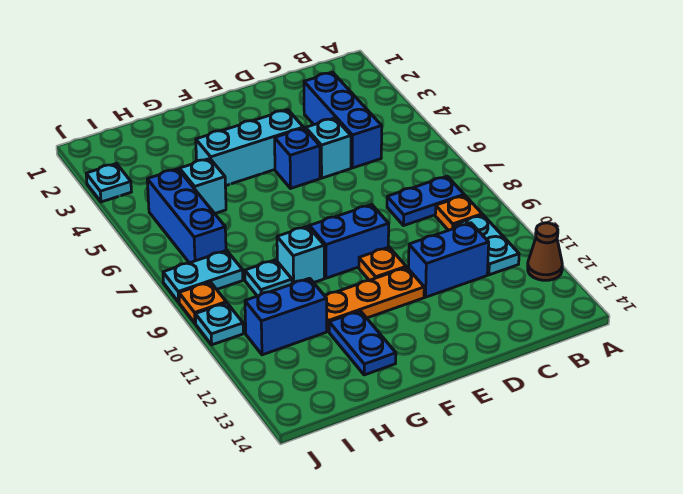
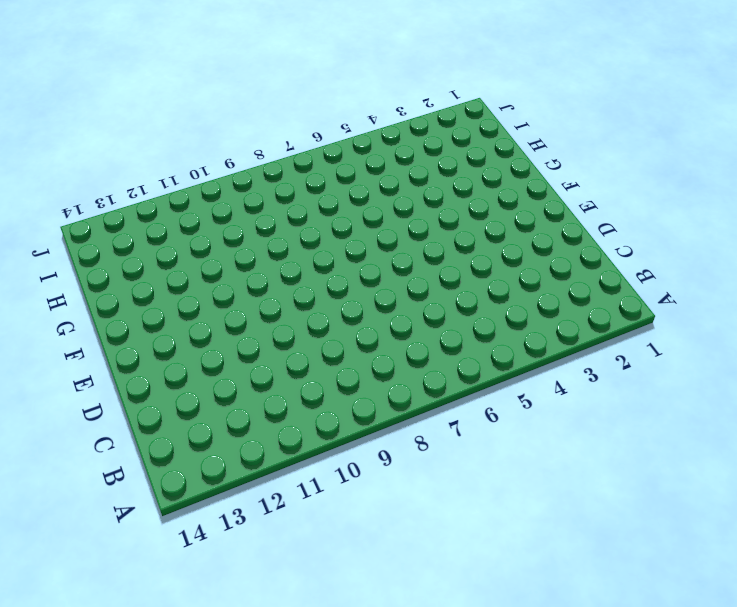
none -> brown cone A12 level 1
none -> blue plate B8:C8 level 1
none -> orange plate B9 level 1

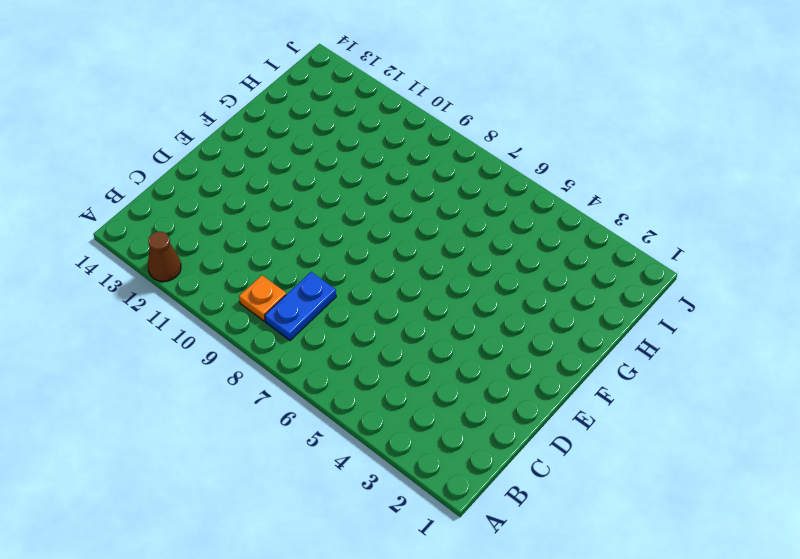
none -> cyan plate B10:B11 level 1
none -> blue brick C3:C5 level 1
none -> blue brick C11:D11 level 1

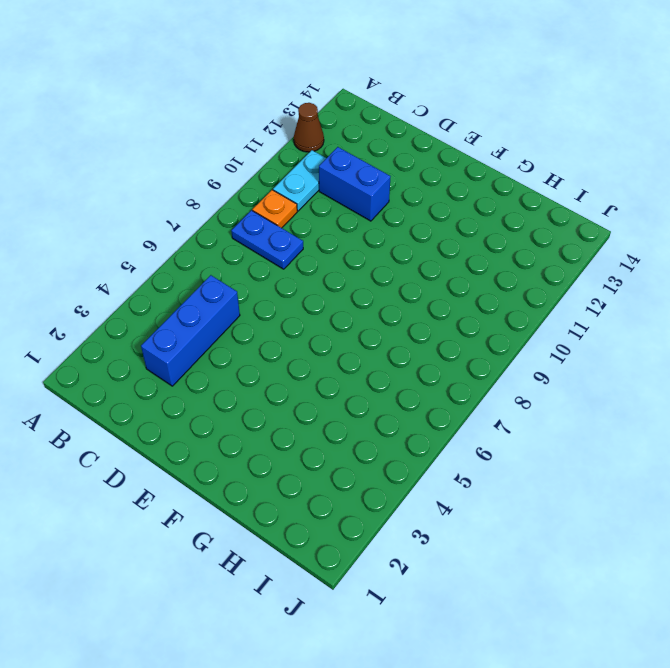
none -> cyan brick D5 level 1
none -> cyan brick E4:G4 level 1
none -> blue brick E5 level 1

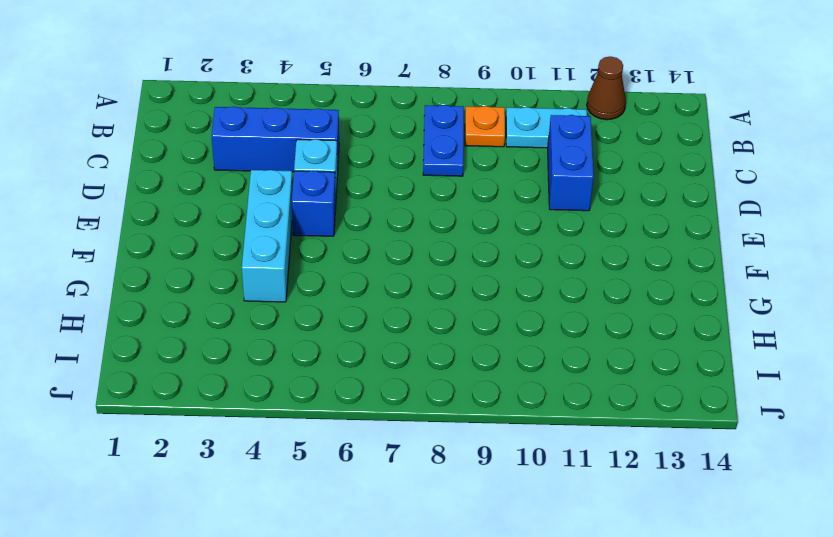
none -> blue brick E9:F9 level 1
none -> orange plate E10 level 1
none -> orange plate E11:G11 level 1

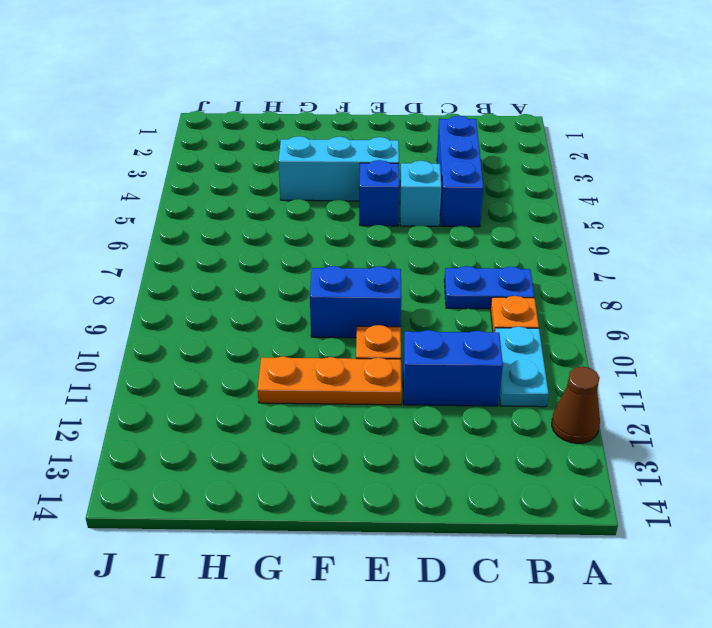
none -> cyan brick G9 level 1
none -> blue plate G12:G13 level 1
none -> cyan brick H5 level 1

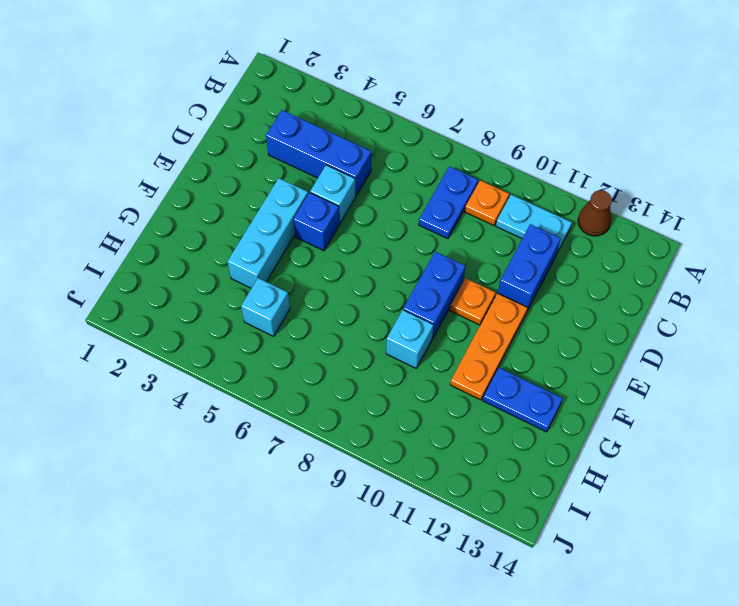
none -> cyan plate H9 level 1
none -> blue brick H11:I11 level 1
none -> blue brick I5:I7 level 1

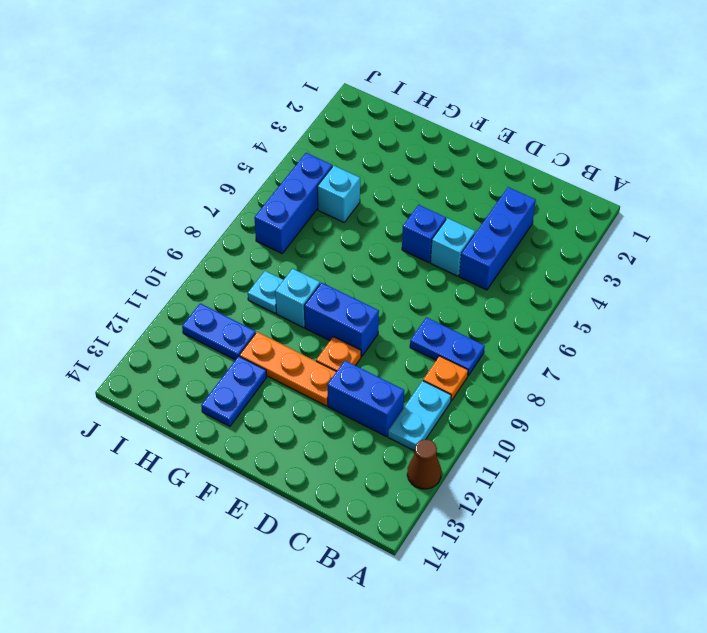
blue plate H11:I11 level 1 -> blue brick H11:I11 level 1
none -> cyan brick E4:G4 level 1
none -> cyan plate I8:J8 level 1
none -> cyan plate J3 level 1

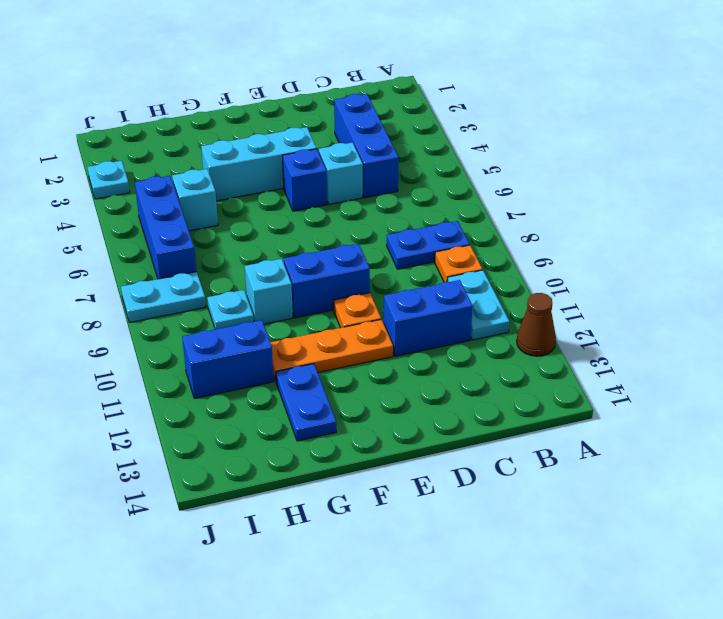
none -> orange plate J9 level 1
none -> cyan plate J10 level 1

